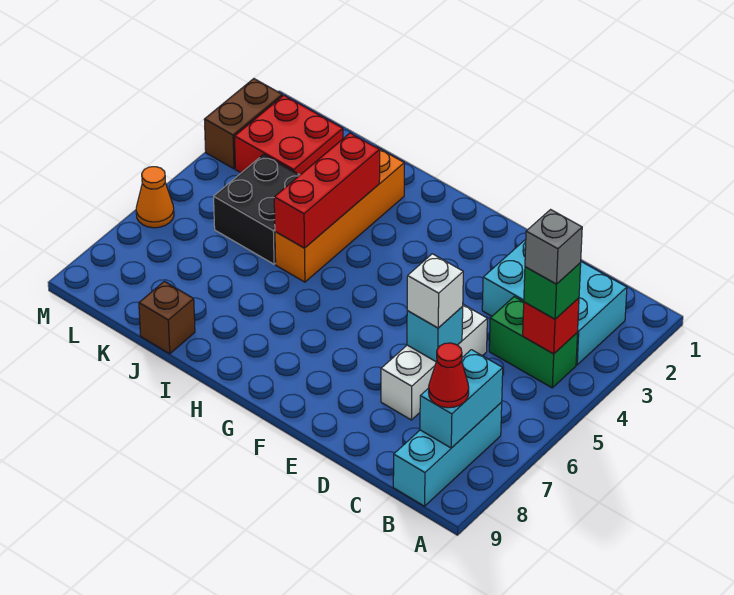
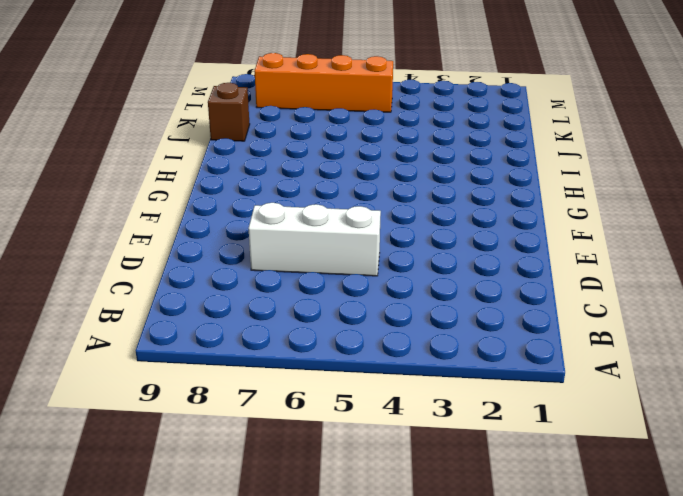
orange brick L5:L8 level 1 -> orange brick I2:I5 level 1
none -> cyan brick B2:D3 level 1
none -> green brick B4:C4 level 1
none -> cyan brick B7:B9 level 1

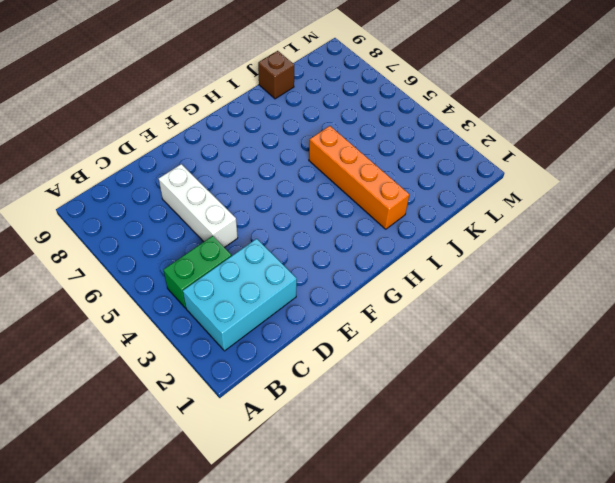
none -> cyan brick B7:B9 level 1
none -> black brick J4:K5 level 1
none -> red brick K2:L3 level 1

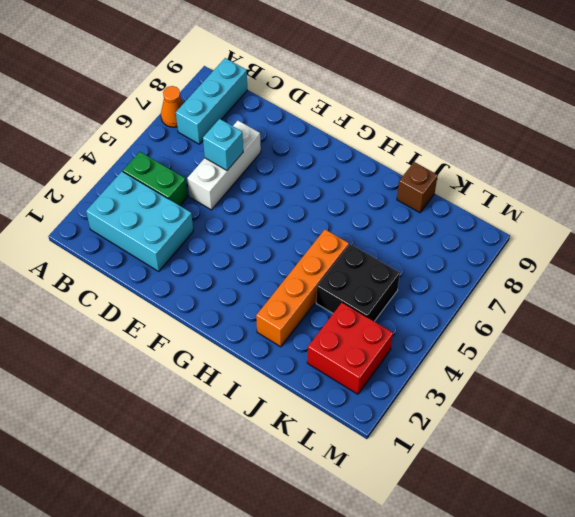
orange cone A7 level 1 -> orange cone M6 level 1
none -> brown brick M2:M3 level 1
none -> red brick B4 level 2
none -> cyan brick B7:B8 level 2

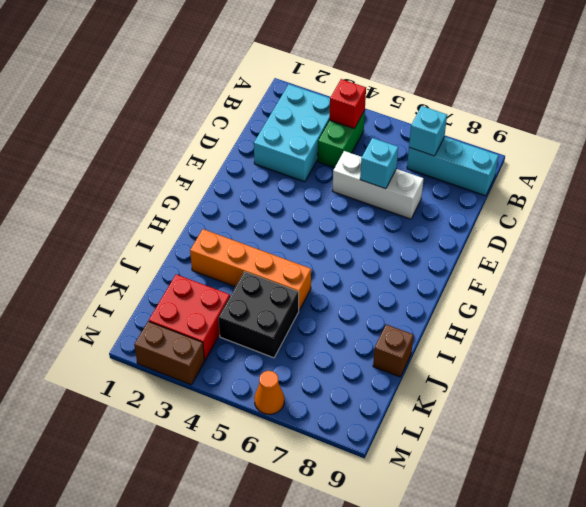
cyan brick B7 level 2 -> cyan brick B7:B8 level 2
none -> red brick I3:I5 level 2
none -> green brick B4 level 3
none -> red cone B8 level 3

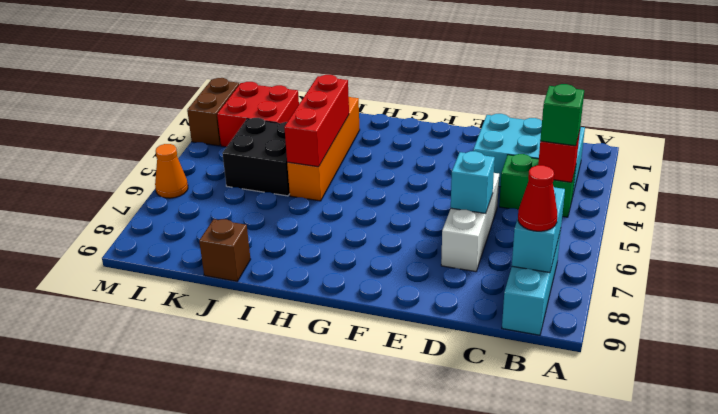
none -> white brick D6 level 3
none -> grey brick B4 level 4

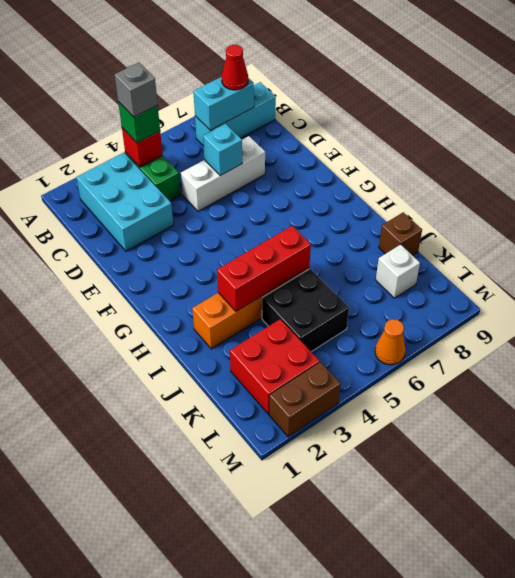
white brick K8 level 1 -> white brick D6 level 3

